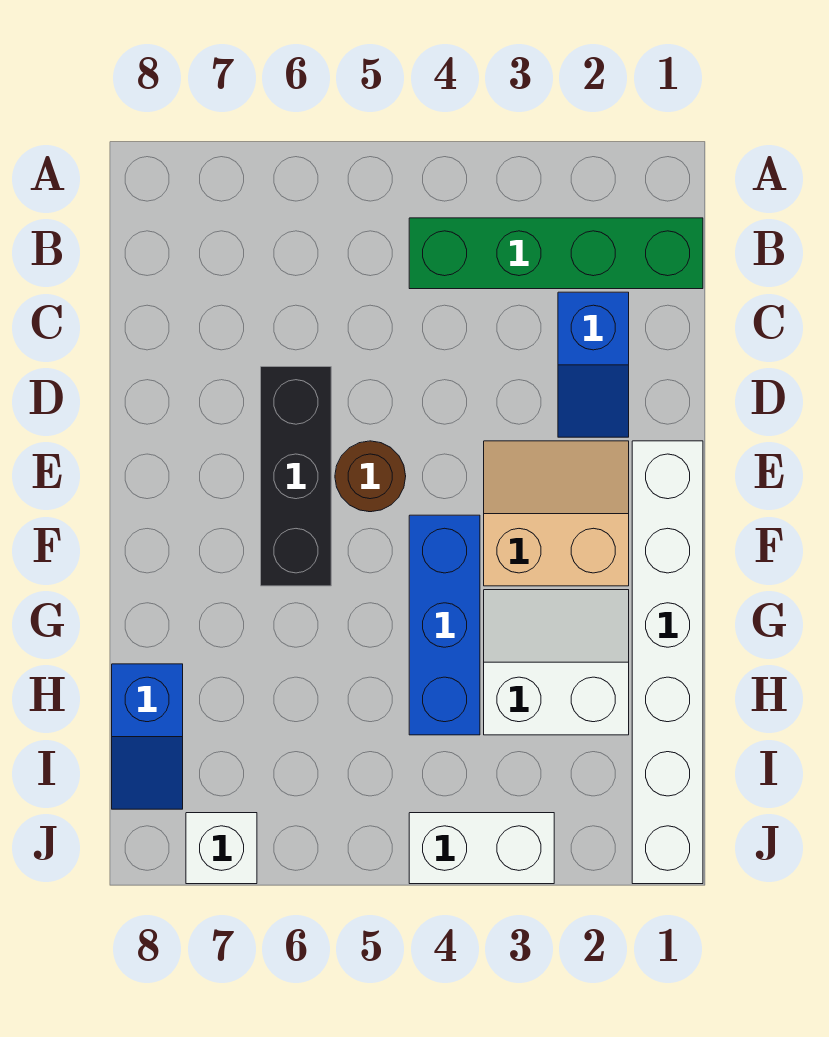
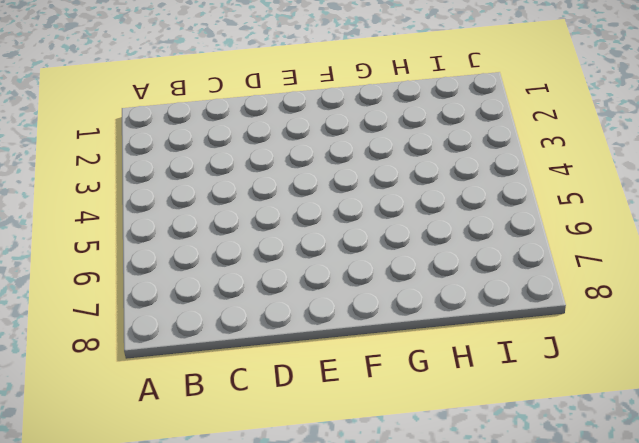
none -> green brick B1:B4 level 1
none -> blue slope C2:D2 level 1 top C

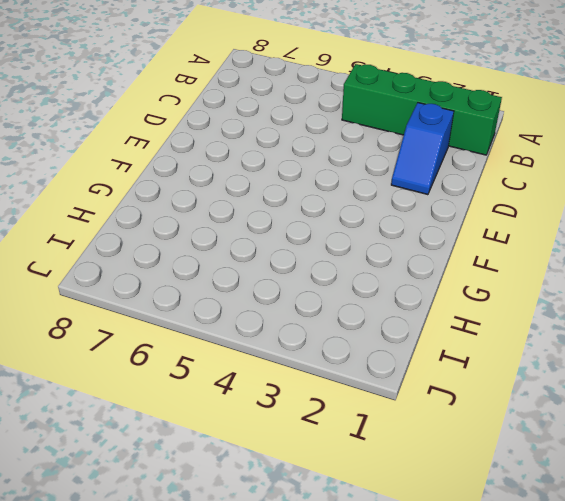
none -> black brick D6:F6 level 1
none -> white brick E1:J1 level 1

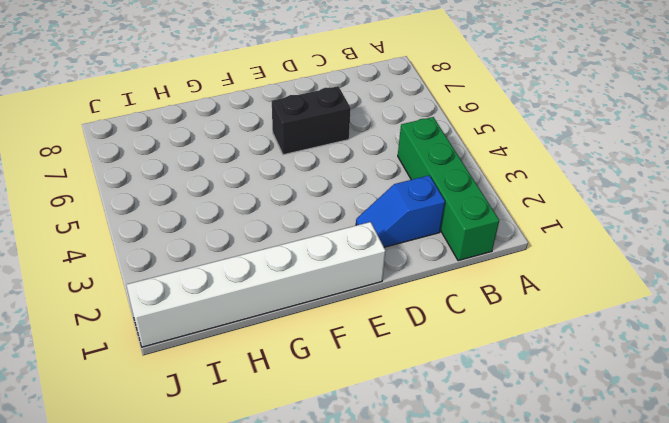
black brick D6:E6 level 1 -> black brick D6:F6 level 1
none -> tan slope E2:F3 level 1 top F
none -> brown round brick E5 level 1

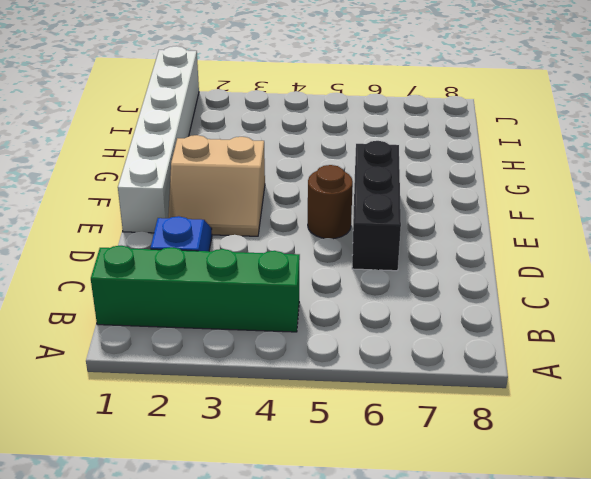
none -> blue brick F4:H4 level 1
none -> white slope G2:H3 level 1 top H

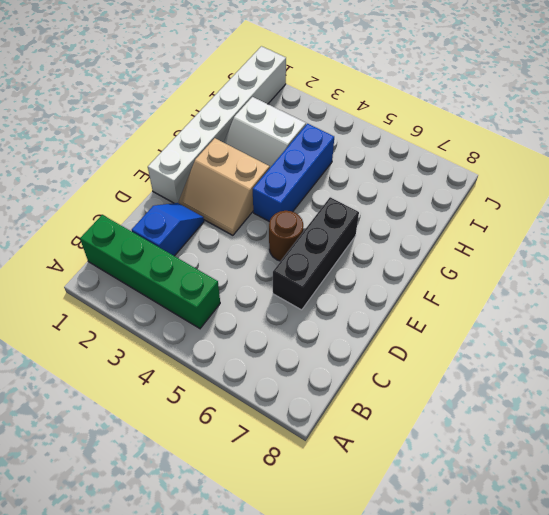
none -> blue slope H8:I8 level 1 top H
none -> white brick J3:J4 level 1

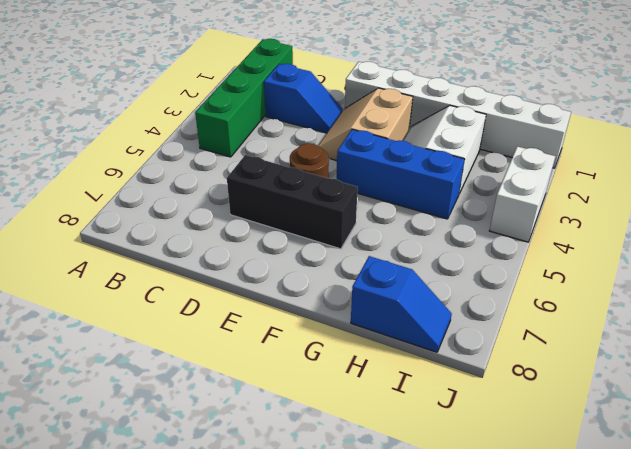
none -> white brick J7 level 1

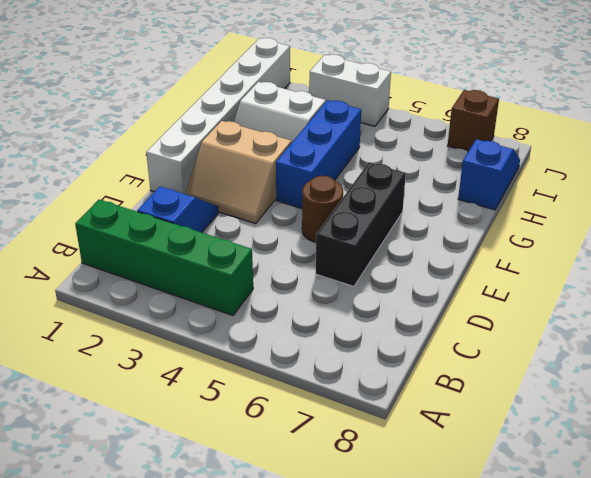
brown brick J7 level 1 -> white brick J7 level 1

